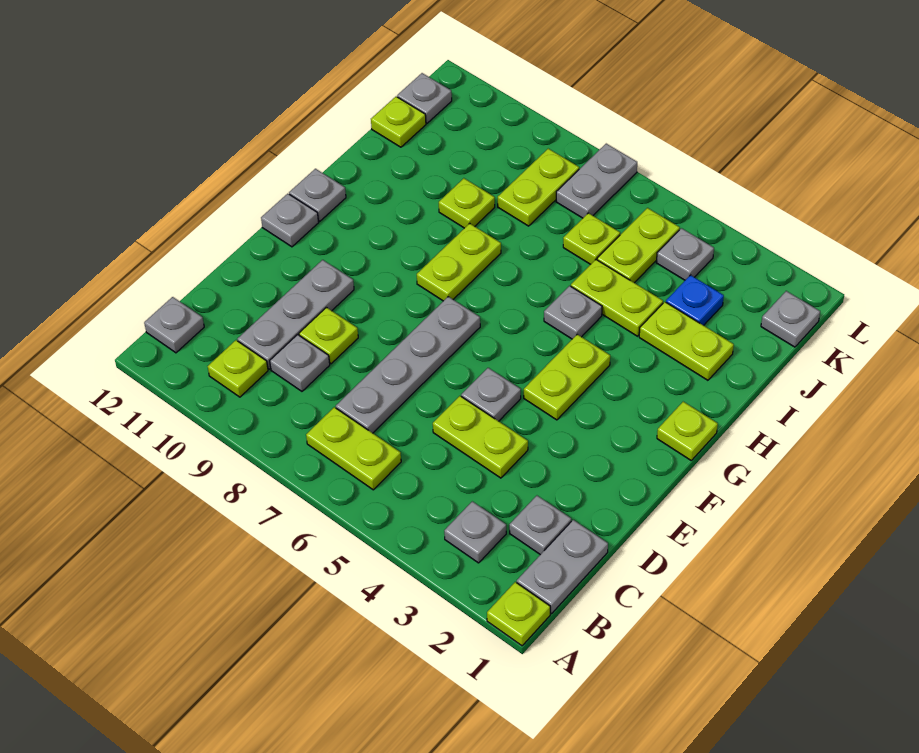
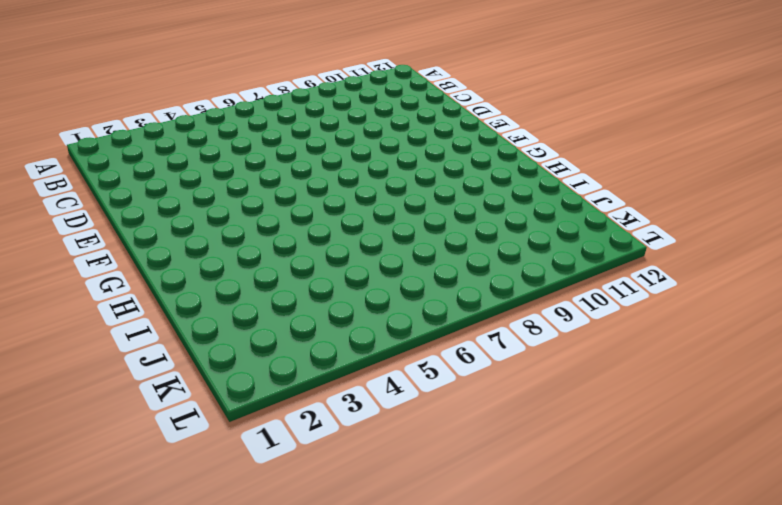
none -> lime plate A1 level 1
none -> grey plate B1:C1 level 1
none -> grey plate B3 level 1
none -> lime plate B6:B7 level 1

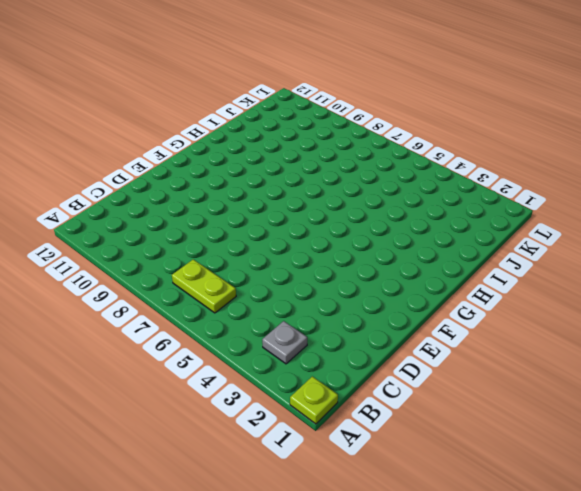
none -> grey plate B1:C1 level 1
none -> lime plate B10 level 1
none -> grey plate B12 level 1
none -> grey plate C2 level 1

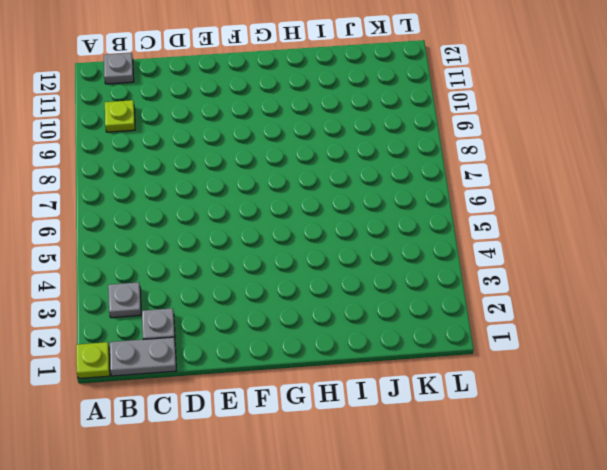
none -> lime plate B6:B7 level 1
none -> grey plate C7:F7 level 1
none -> grey plate C9 level 1
none -> grey plate C10:E10 level 1

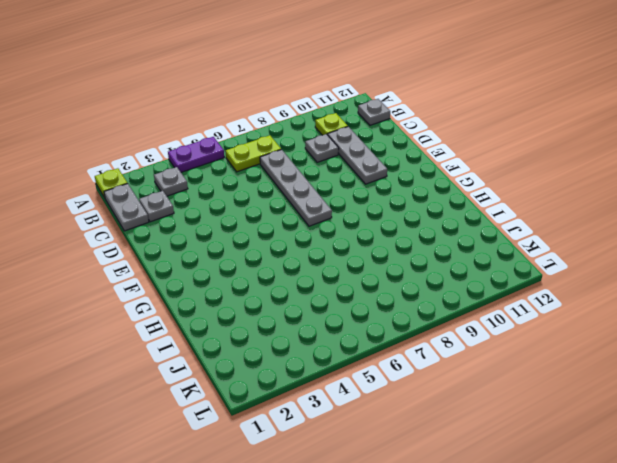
purple plate A4:A5 level 1 -> none
none -> lime plate D4:D5 level 1
none -> lime plate D9 level 1
none -> grey plate E5 level 1
none -> lime plate F4:G4 level 1

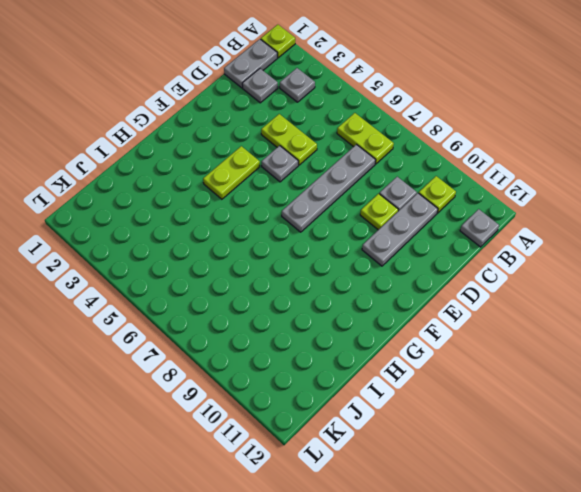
none -> grey plate F12 level 1
none -> lime plate G1 level 1
none -> lime plate G8:H8 level 1
none -> grey plate G12 level 1

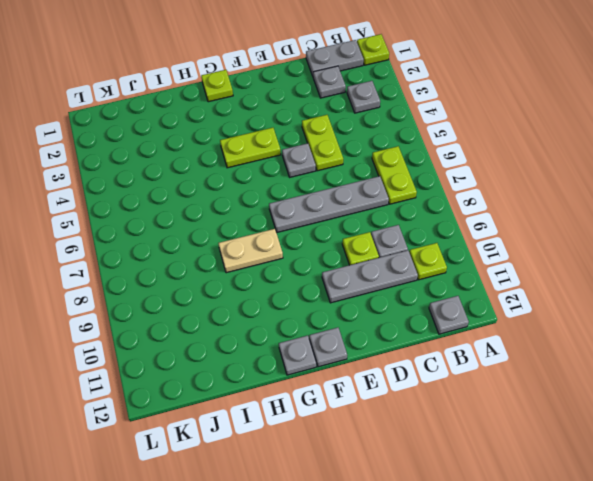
tan plate G8:H8 level 1 -> lime plate G8:H8 level 1
none -> grey plate H5 level 1
none -> lime plate I2:I3 level 1
none -> lime plate I4:I5 level 1
none -> lime plate I9 level 1

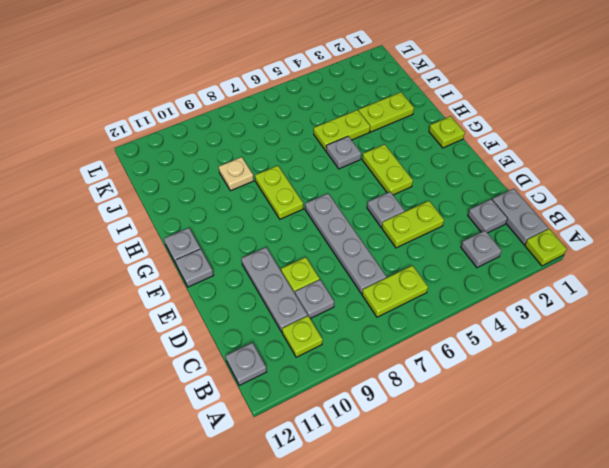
tan plate I9 level 1 -> lime plate I9 level 1
none -> blue plate J3 level 1
none -> lime plate J5:K5 level 1
none -> lime plate J6 level 1
none -> lime plate J8:K8 level 1

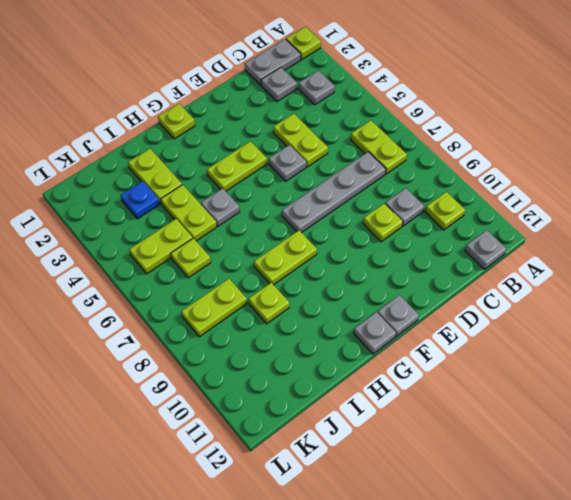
none -> grey plate C10:E10 level 1
none -> lime plate J12 level 1
none -> grey plate K1 level 1
none -> grey plate K4 level 1

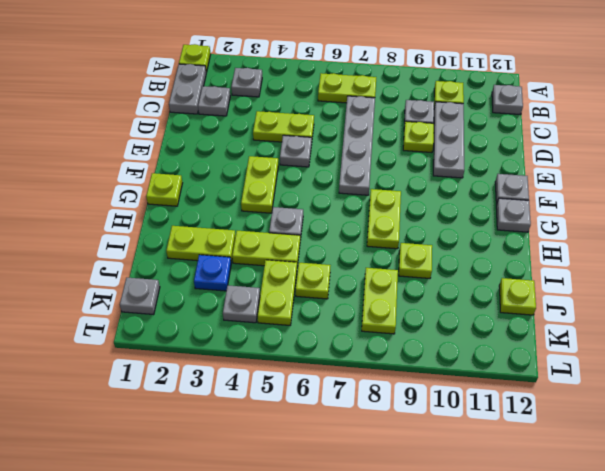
none -> grey plate K7:L7 level 1
none -> grey plate K12 level 1

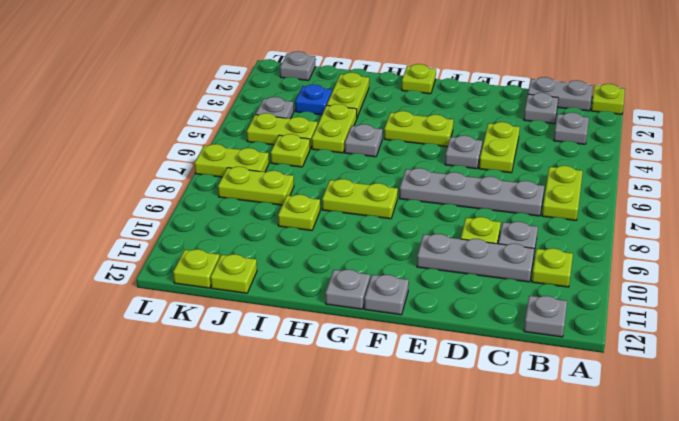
lime plate K7:L7 level 1 -> grey plate K7:L7 level 1
lime plate K12 level 1 -> grey plate K12 level 1

